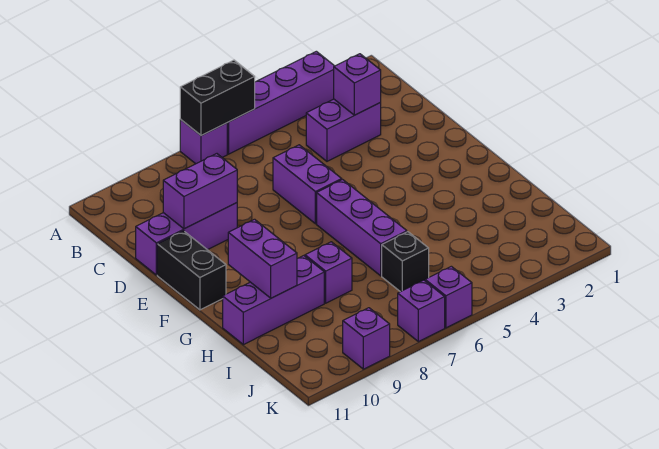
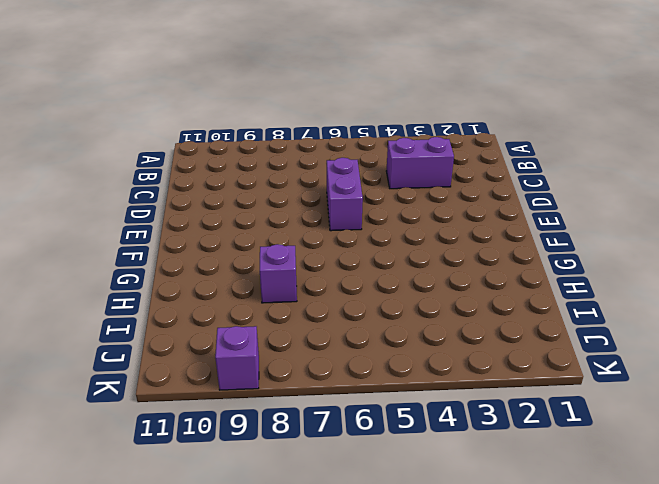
none -> purple brick A3:A6 level 1
none -> purple brick A7 level 1
none -> purple brick D9:D11 level 1

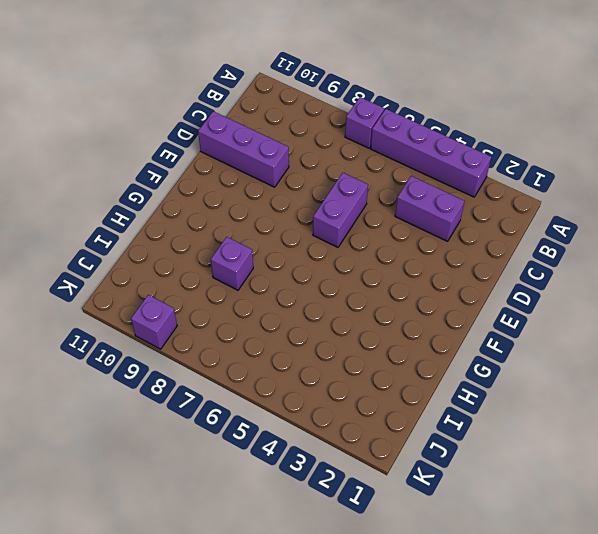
none -> black brick E11:F11 level 1
none -> purple brick F6:H6 level 1
none -> purple brick H9:H11 level 1

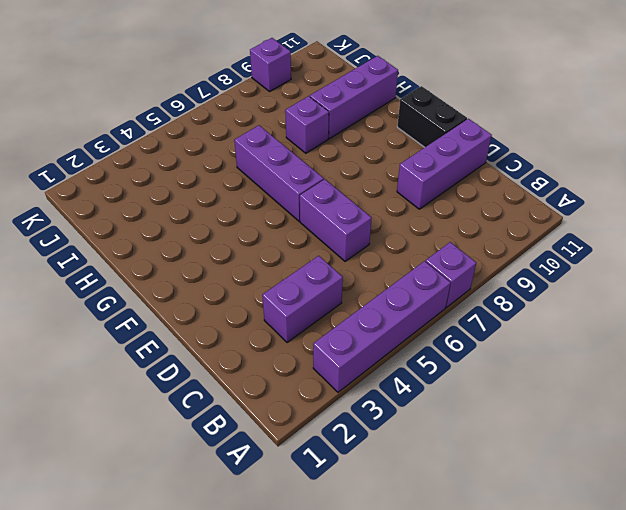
none -> black brick I6 level 1
none -> purple brick K6 level 1
none -> purple brick K7 level 1

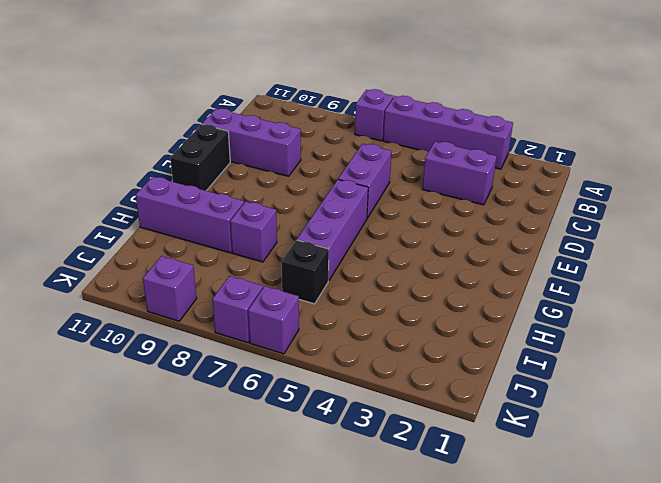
none -> black brick A6:A7 level 2
none -> purple brick C3 level 2
none -> purple brick D9:D10 level 2

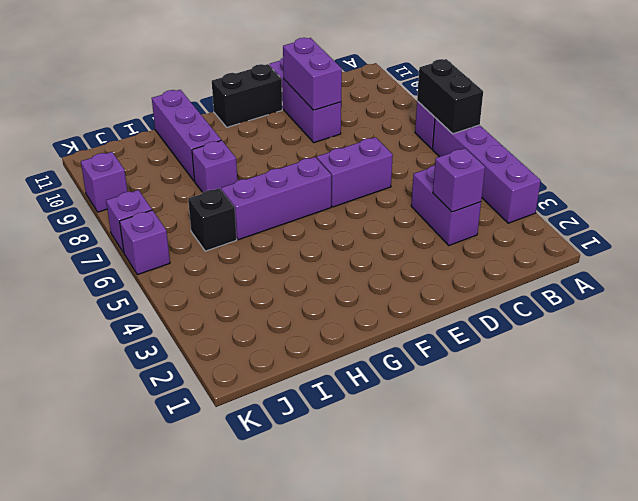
none -> purple brick G10:H10 level 2

